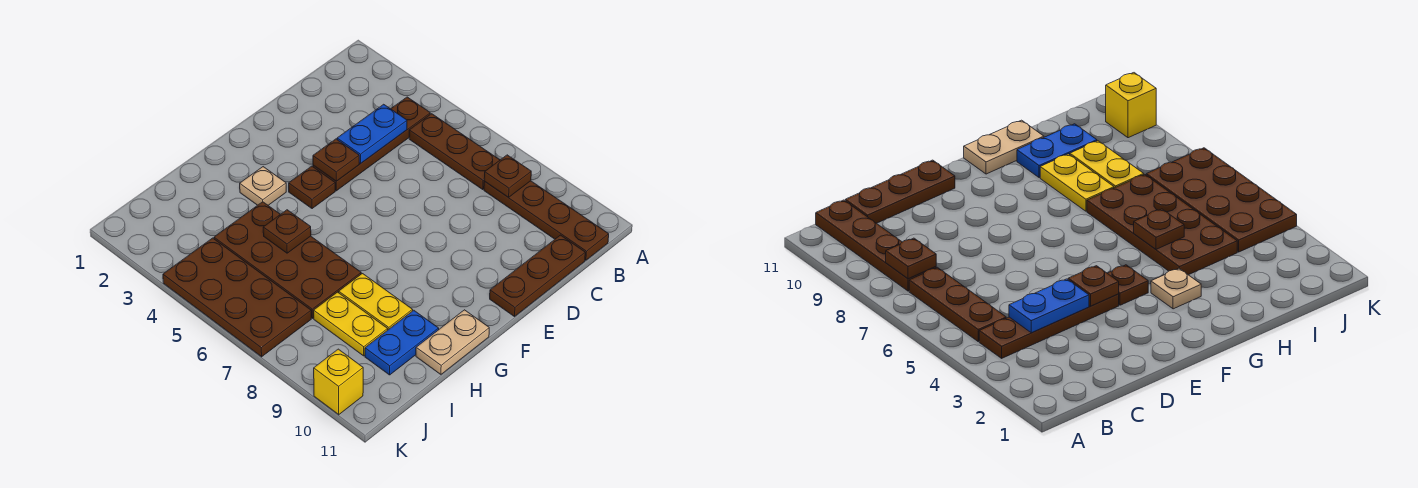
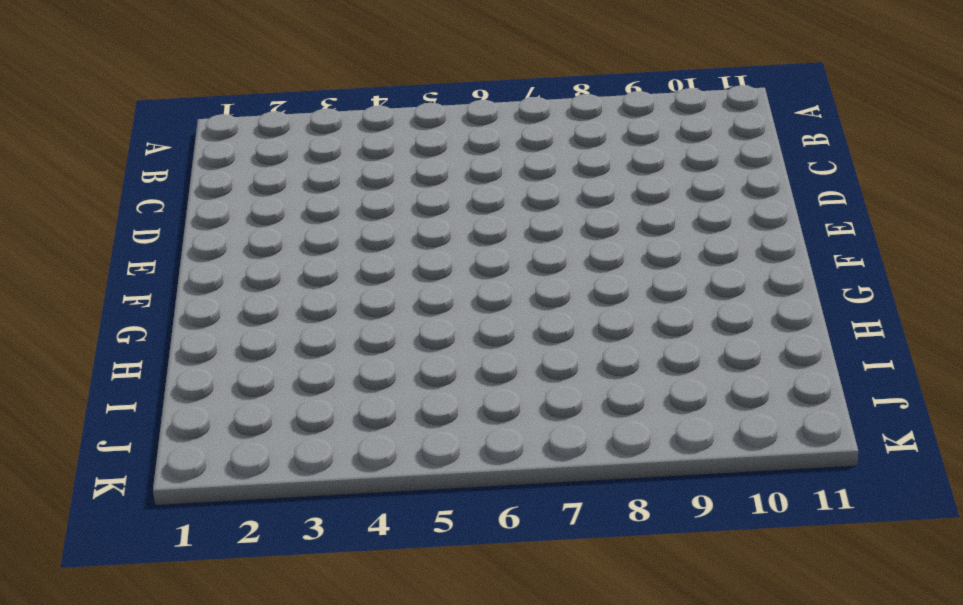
none -> brown plate B4:E4 level 1
none -> brown plate B5:B7 level 1
none -> brown plate B8:B11 level 1

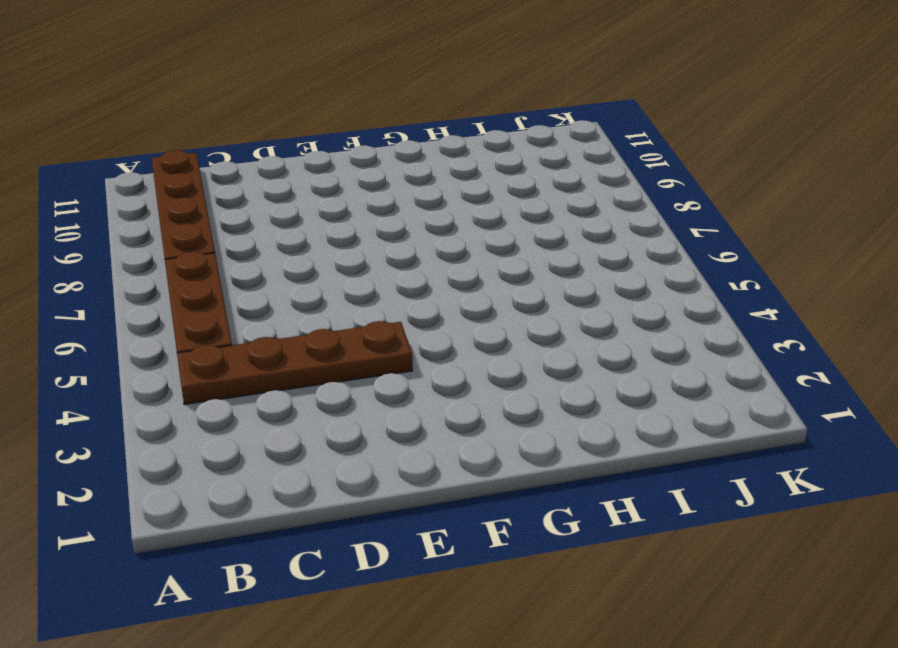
none -> brown plate C11:E11 level 1
none -> brown plate F4 level 1
none -> tan plate G3 level 1

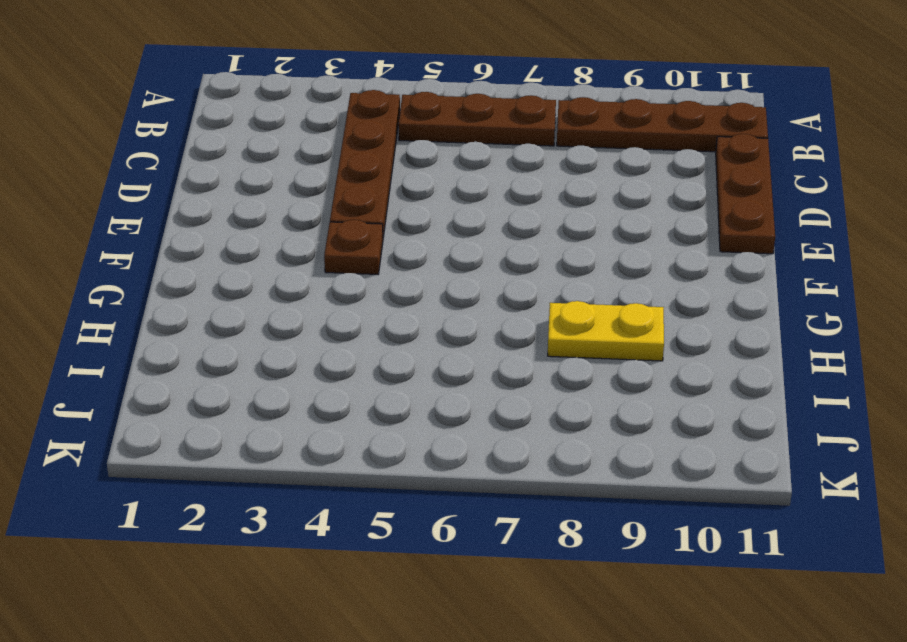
none -> tan plate G3 level 1
none -> tan plate G11:H11 level 1
none -> brown plate H4:I7 level 1

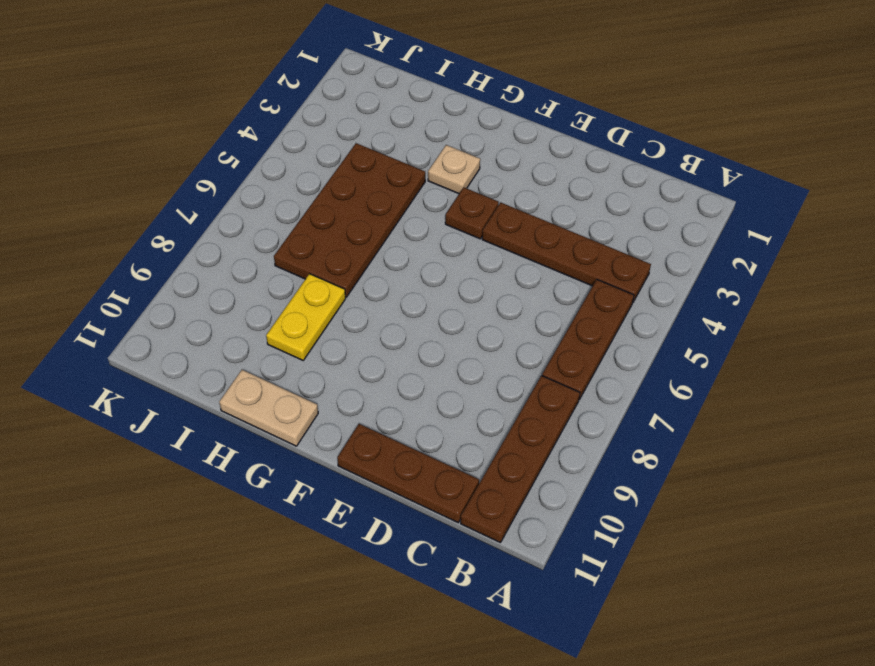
none -> blue plate H10:I10 level 1
none -> yellow plate I8:I9 level 1
none -> brown plate J4:K7 level 1

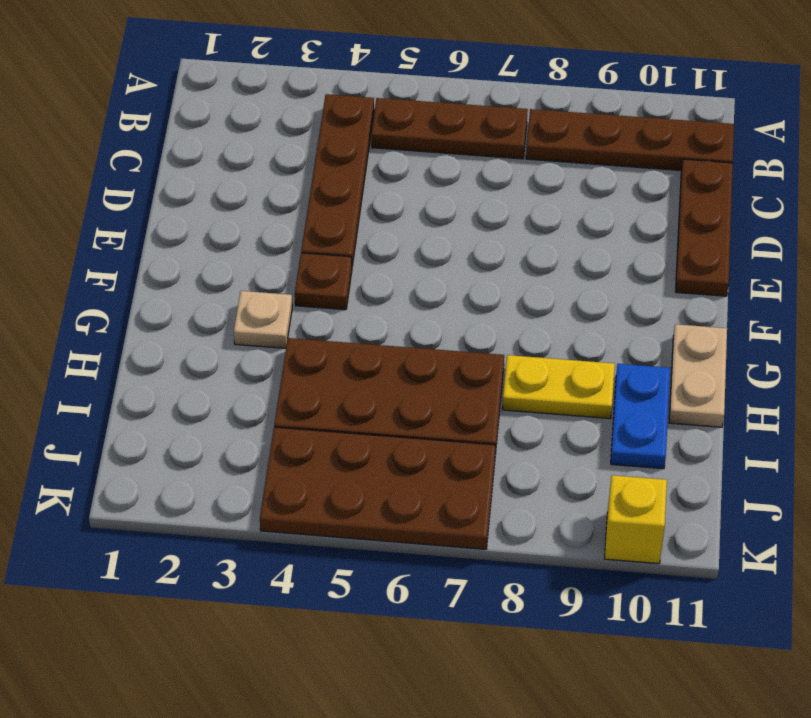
none -> yellow plate I8:I9 level 1
none -> brown plate B8 level 2
none -> blue plate C4:D4 level 2

